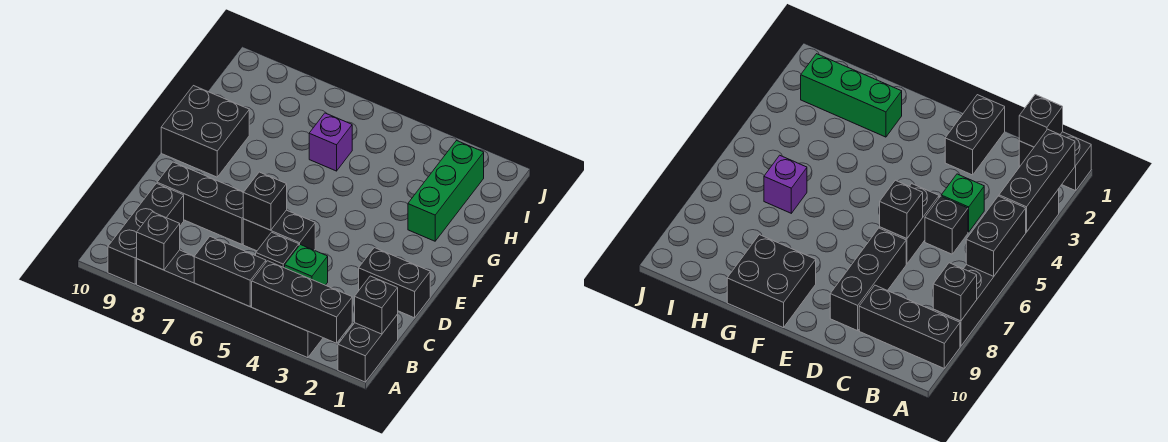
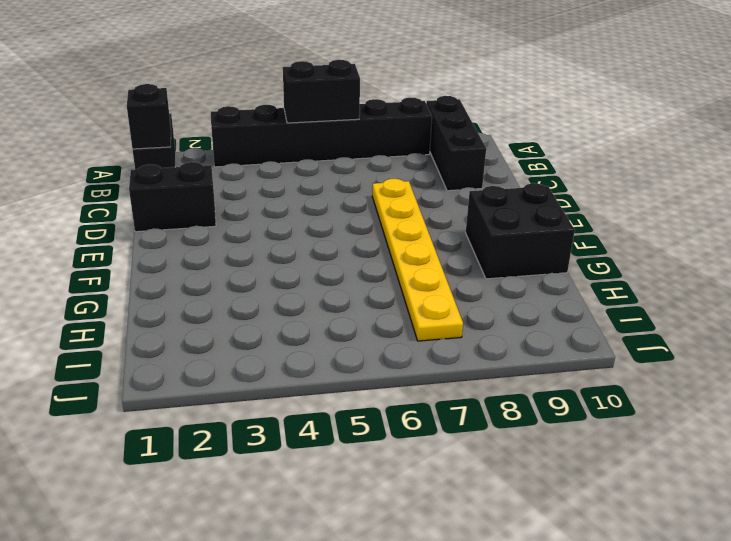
yellow plate D7:I7 level 1 -> black brick D7:D9 level 1
none -> green brick C4 level 1
none -> black brick C5 level 1
none -> black brick D5:D6 level 1

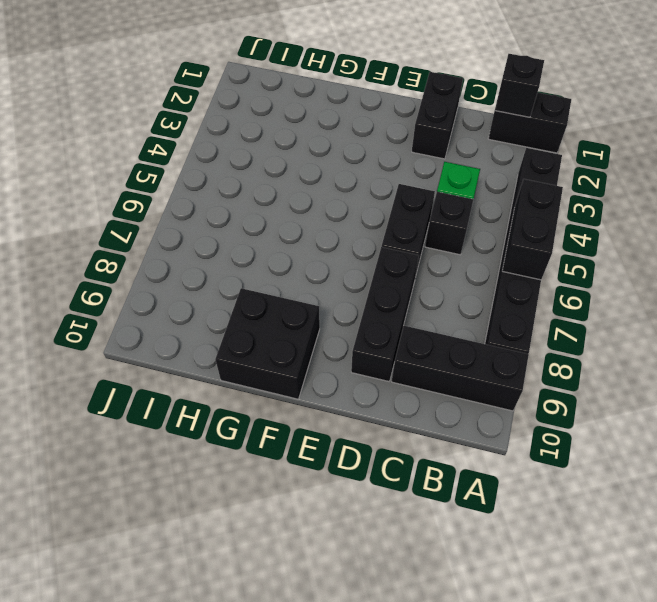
none -> green brick G2:I2 level 1
none -> purple brick H6 level 1
none -> black brick A2:A4 level 2

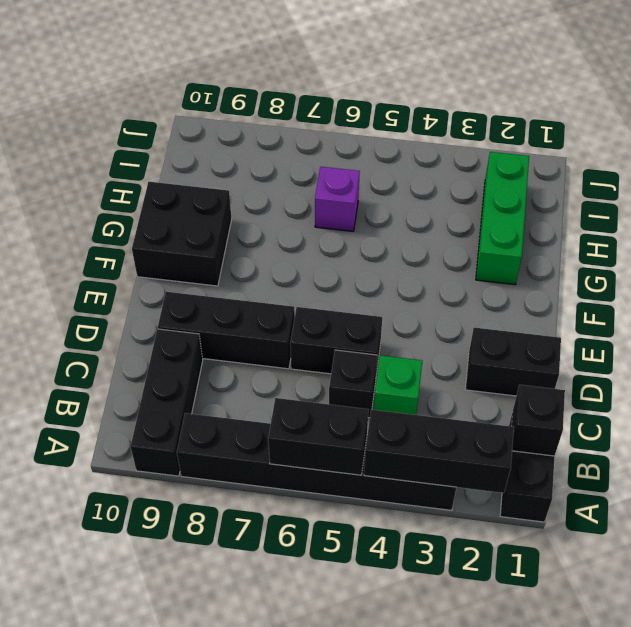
none -> black brick A8 level 2
none -> black brick D6 level 2

